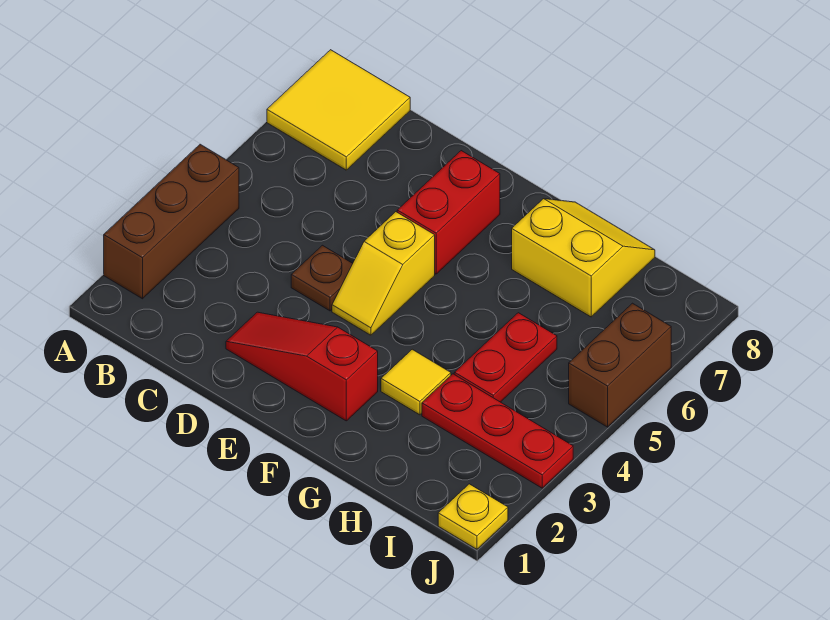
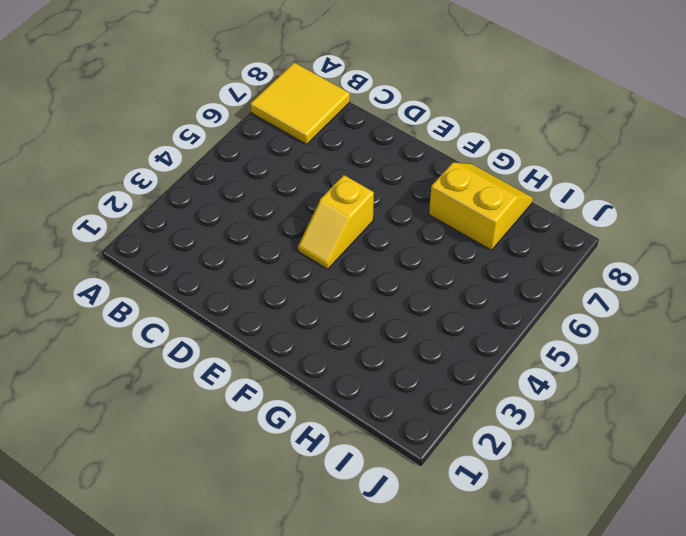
none -> brown brick A2:A4 level 1
none -> red slope D2:F2 level 1 top F
none -> brown plate D4 level 1

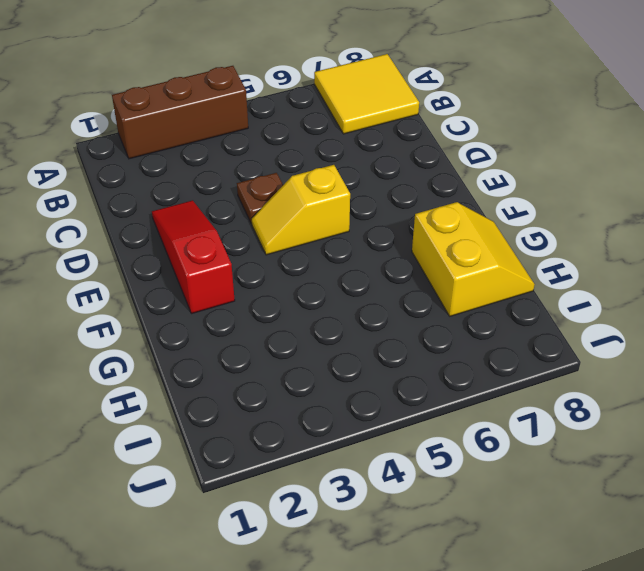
none -> red brick E6:E7 level 1
none -> yellow tile G3 level 1
none -> red plate H3:J3 level 1

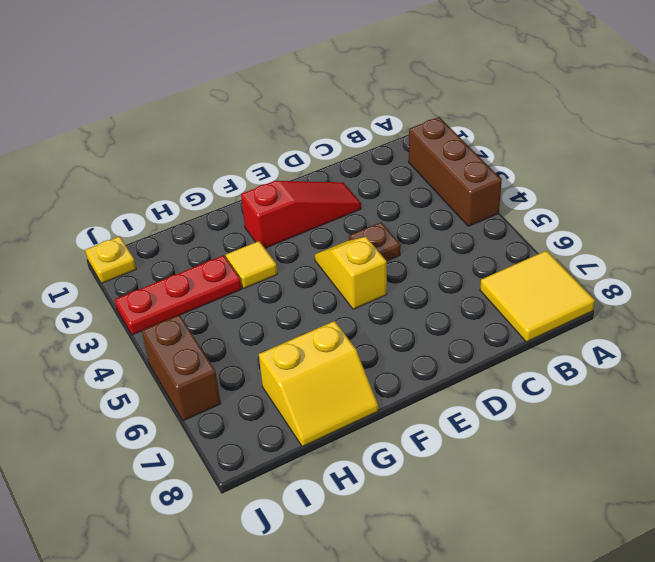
none -> red brick E6:E7 level 1
none -> red plate H4:H5 level 1

